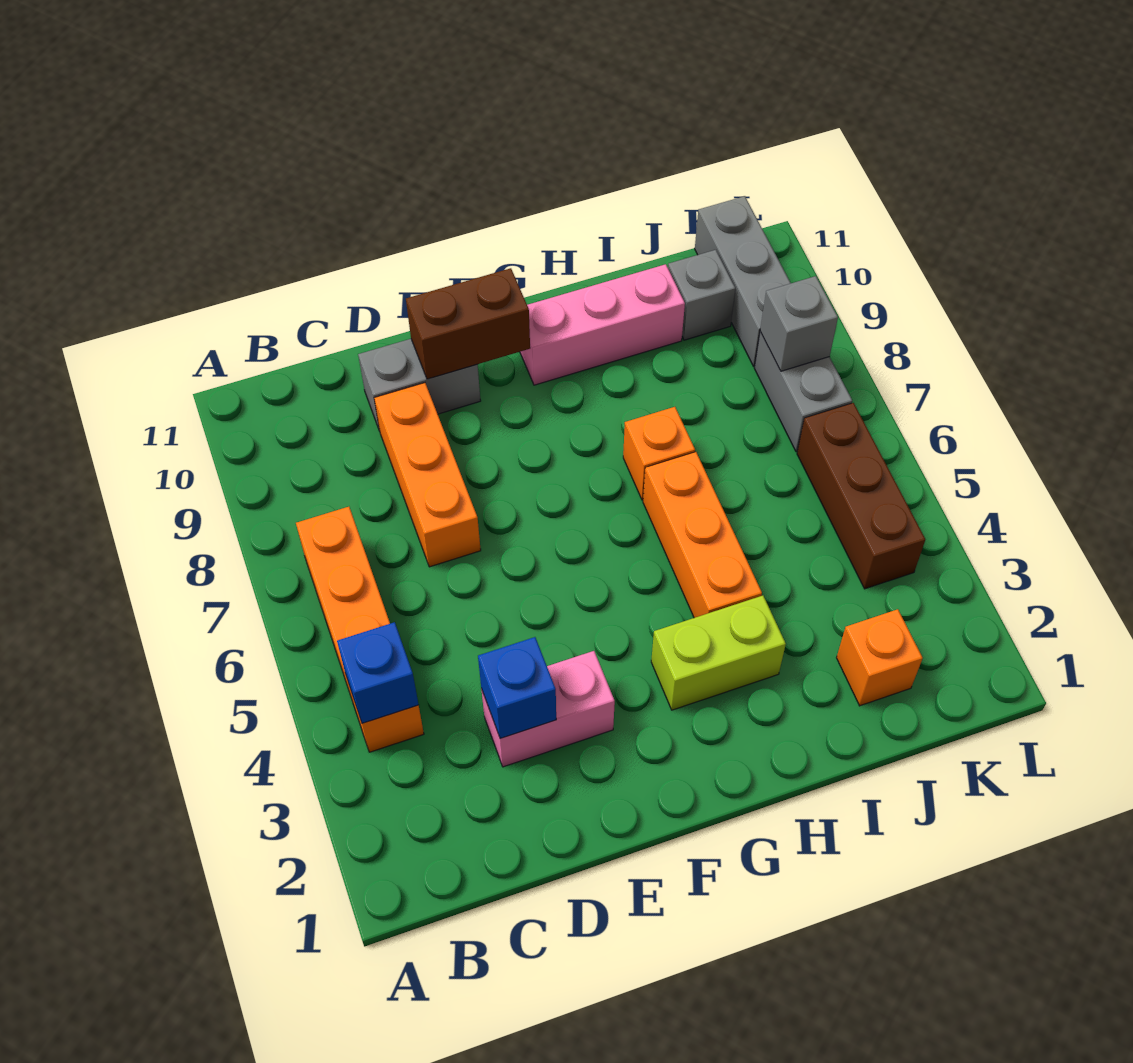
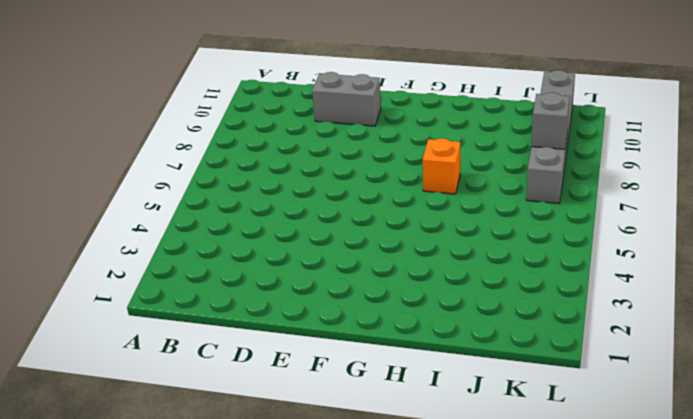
none -> orange brick B4:B7 level 1
none -> pink brick D3:E3 level 1
none -> orange brick D7:D9 level 1

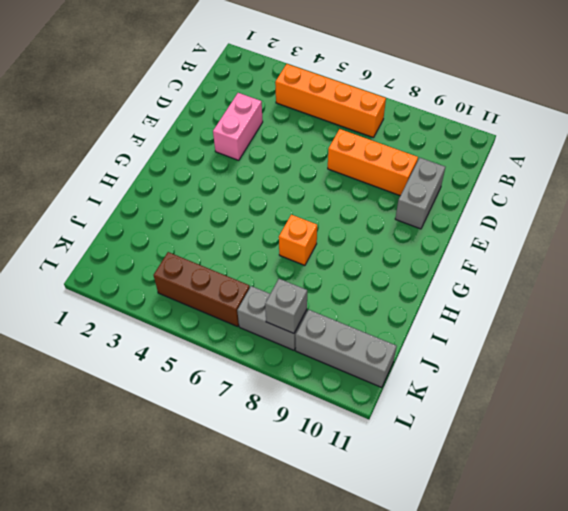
none -> lime brick G3:H3 level 1
none -> pink brick G10:I10 level 1
none -> orange brick H4:H6 level 1

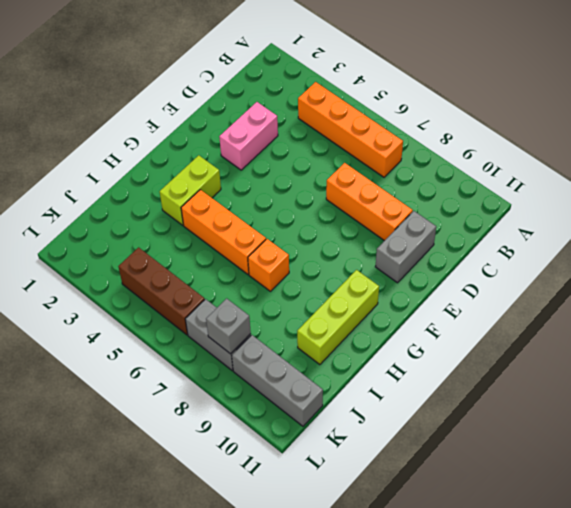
lime brick G10:I10 level 1 -> pink brick G10:I10 level 1
none -> orange brick J2 level 1
none -> grey brick J10 level 1
none -> blue brick B4 level 2

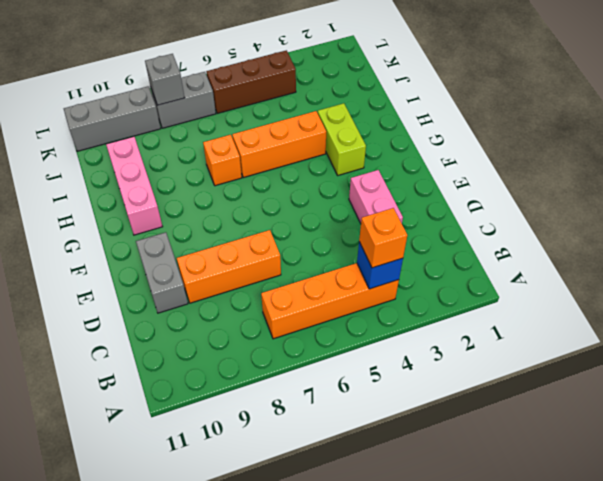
orange brick B4 level 3 -> orange brick J2 level 1
none -> grey brick J10 level 1
none -> blue brick D3 level 2
none -> brown brick E10:F10 level 2

